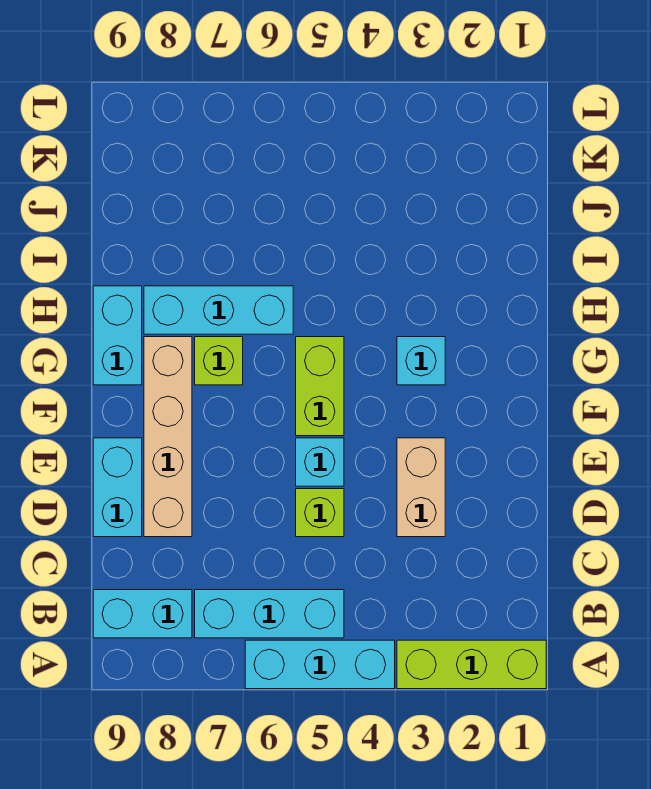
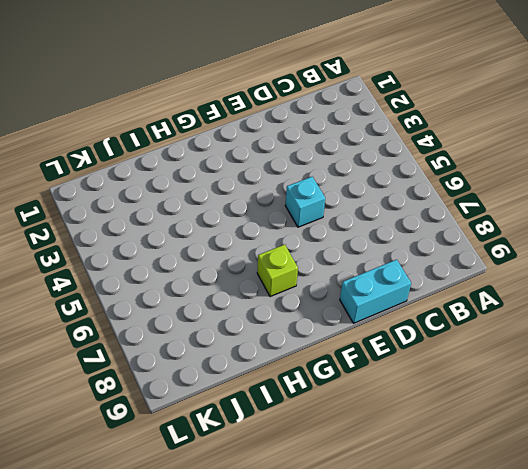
none -> lime brick A1:A3 level 1
none -> cyan brick A4:A6 level 1
none -> cyan brick B5:B7 level 1

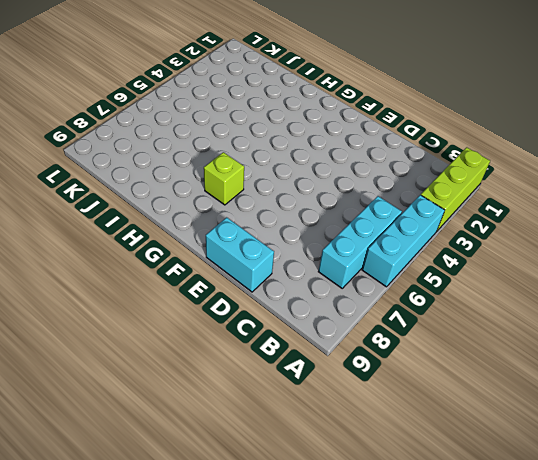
none -> cyan brick B8:B9 level 1
none -> tan brick D3:E3 level 1
none -> lime brick D5 level 1

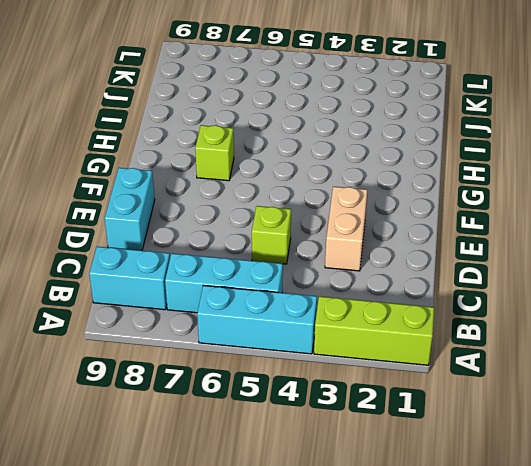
none -> tan brick D8:G8 level 1
none -> cyan brick E5 level 1
none -> lime brick F5:G5 level 1

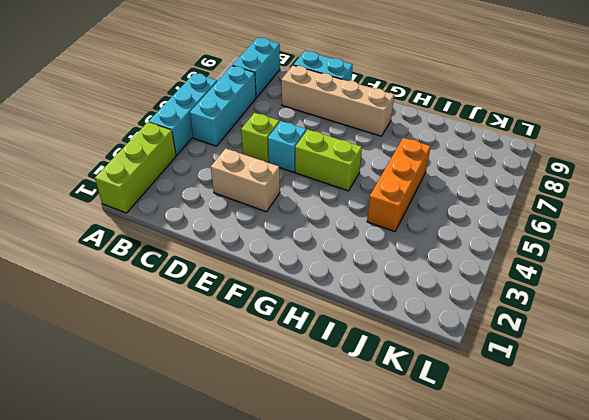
orange brick I4:I6 level 1 -> none
none -> cyan brick G3 level 1
none -> lime brick G7 level 1
none -> cyan brick G9:H9 level 1

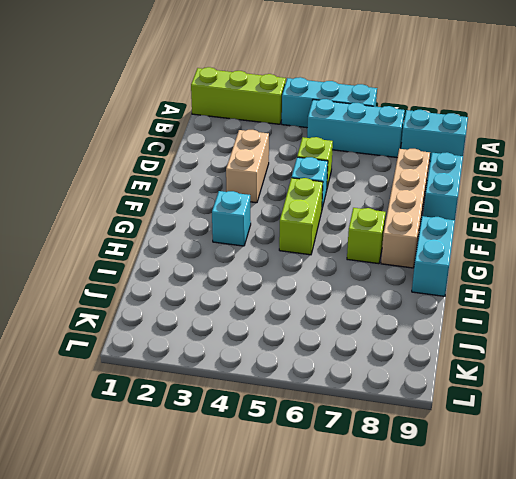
none -> cyan brick H6:H8 level 1

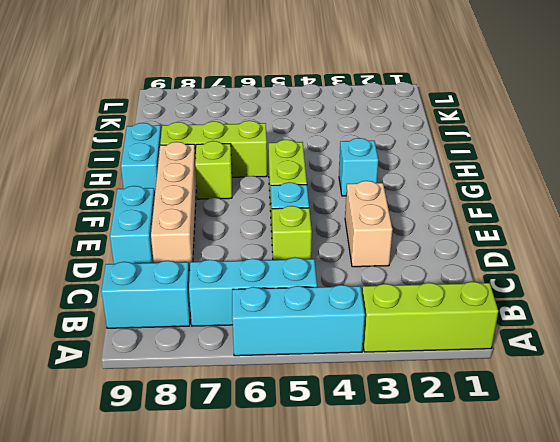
lime brick H6:H8 level 1 -> cyan brick H6:H8 level 1

